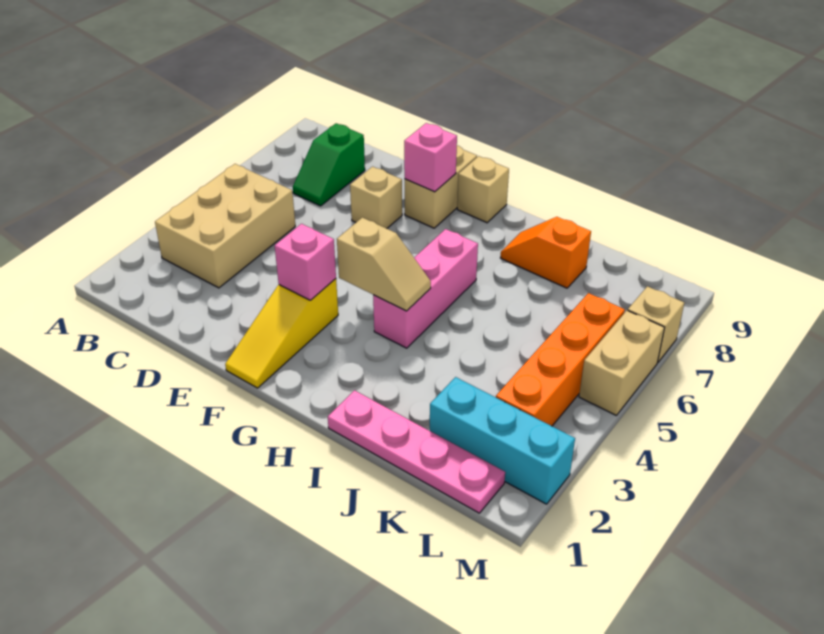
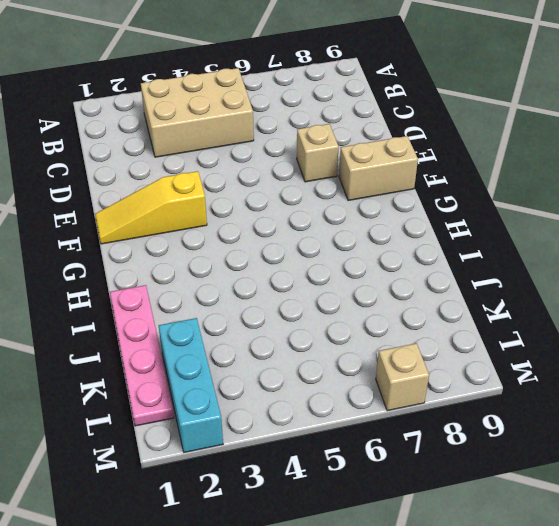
none -> green slope C7:C8 level 1 top 8
none -> tan brick G9 level 1
none -> pink brick H4:H6 level 1

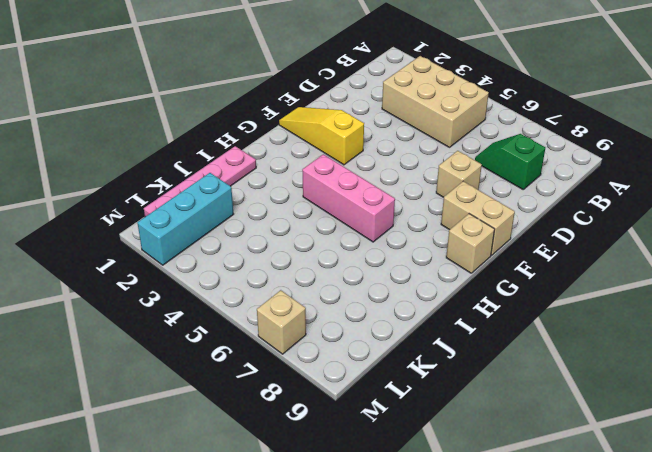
none -> orange slope I8:J8 level 1 top J
none -> orange brick L3:L6 level 1
none -> tan brick M5:M6 level 1

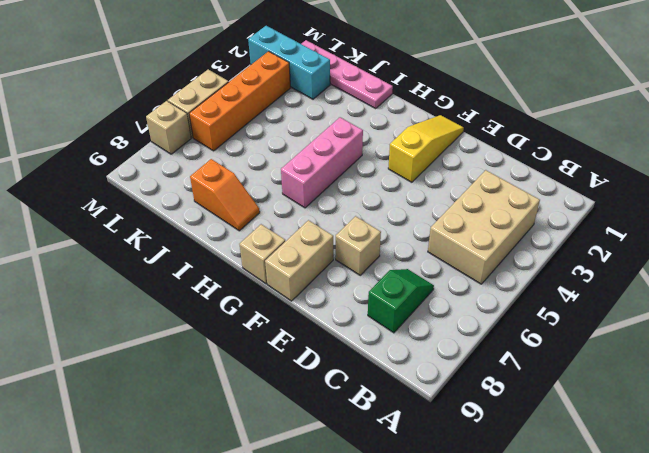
none -> pink brick F3 level 2
none -> pink brick F8 level 2
none -> tan slope G4:H4 level 2 top G

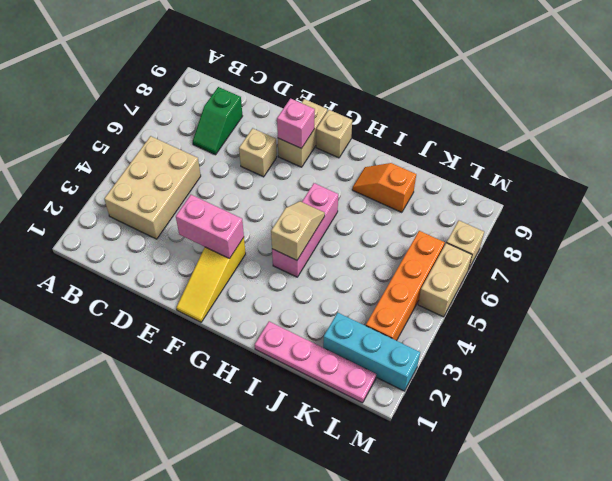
pink brick E3:F3 level 2 -> pink brick F3 level 2
tan slope H4:H5 level 2 top 4 -> tan slope G4:H4 level 2 top G

